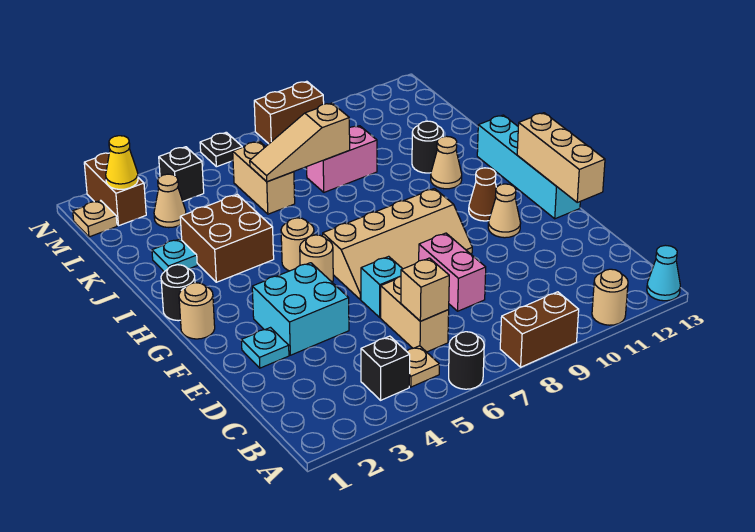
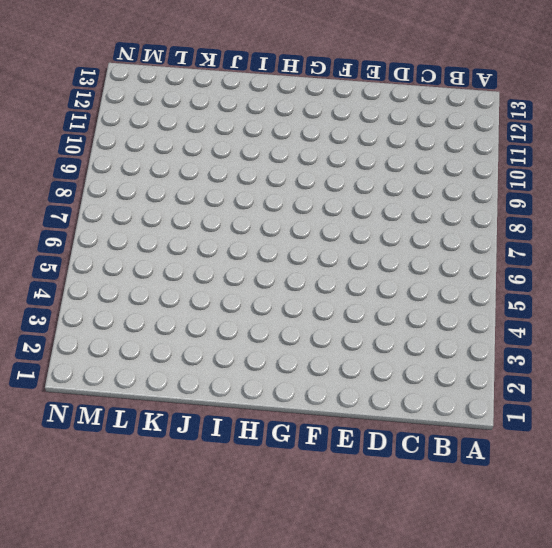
none -> black round brick A6 level 1
none -> brown brick A8:A9 level 1
none -> tan round brick A11 level 1
none -> cyan cone A13 level 1

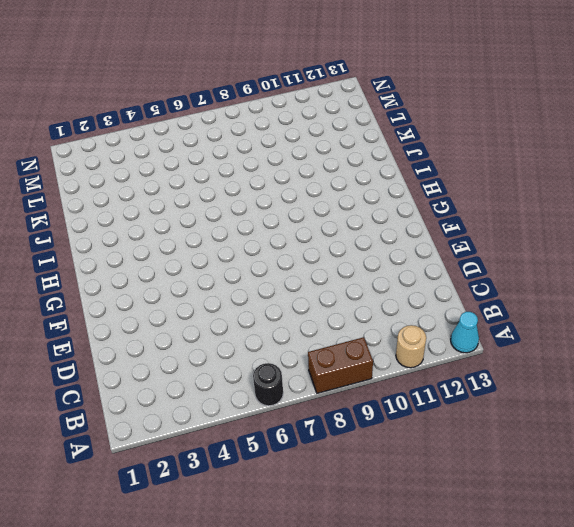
none -> black brick B4 level 1
none -> tan plate B5 level 1
none -> tan brick C6:D6 level 1
none -> pink brick D8:E8 level 1

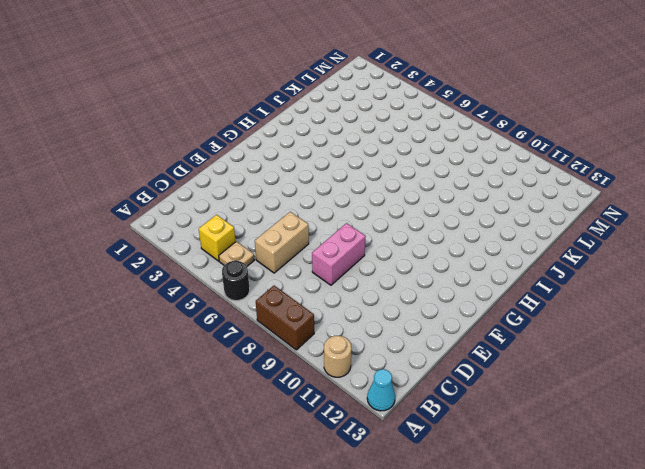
yellow brick B4 level 1 -> black brick B4 level 1
none -> cyan plate E2 level 1
none -> cyan brick E3:F4 level 1
none -> cyan brick E6 level 1
none -> tan slope F6:G9 level 1 top G

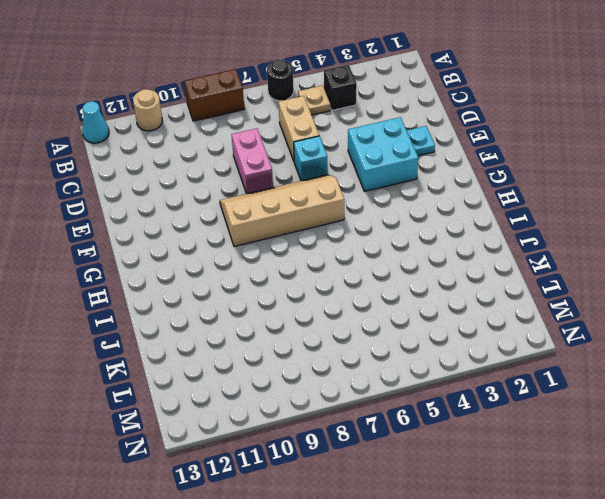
none -> tan cone F11 level 1
none -> cyan brick F13:I13 level 1
none -> tan round brick G1 level 1
none -> tan round brick G5 level 1

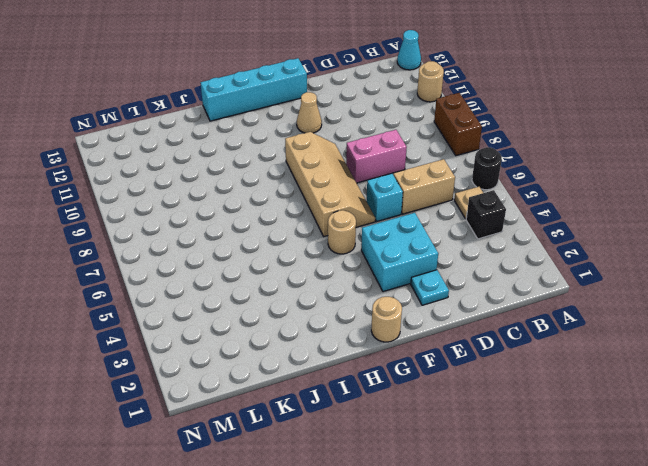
none -> brown cone G11 level 1
none -> black round brick H1 level 1
none -> tan round brick H5 level 1
none -> brown brick I3:J4 level 1

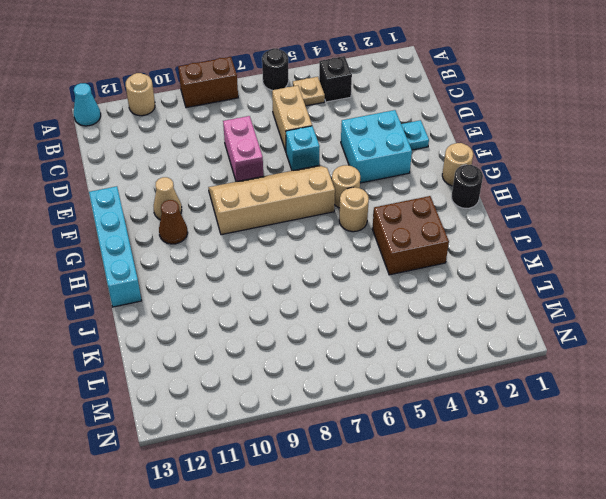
none -> tan cone I11 level 1
none -> cyan plate J2 level 1
none -> black round brick J11 level 1
none -> tan brick K6:L6 level 1

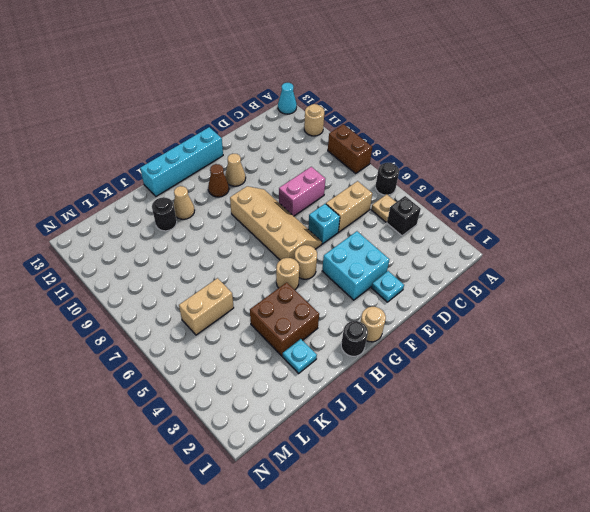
none -> pink brick K8:K9 level 1
none -> tan cone L3 level 1
none -> tan plate M1 level 1
none -> brown brick M2:N2 level 1

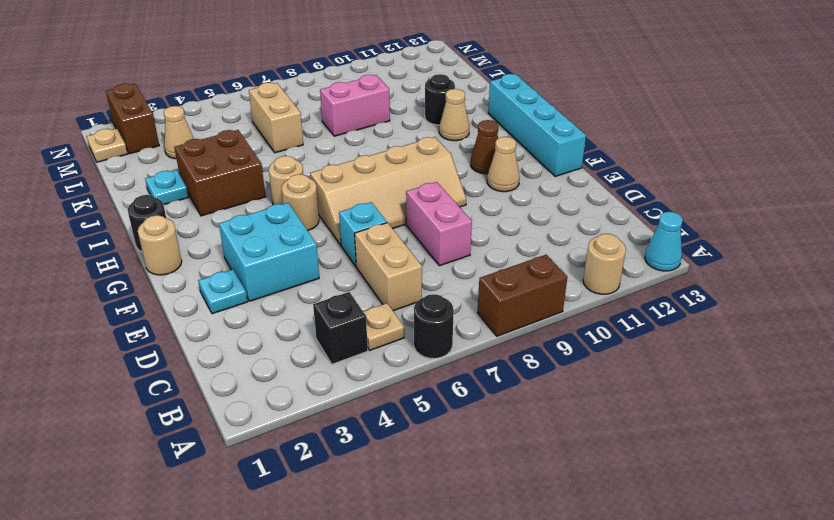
none -> black brick M4 level 1
none -> black plate N6 level 1
none -> brown brick N8:N9 level 1
none -> tan brick C6 level 2

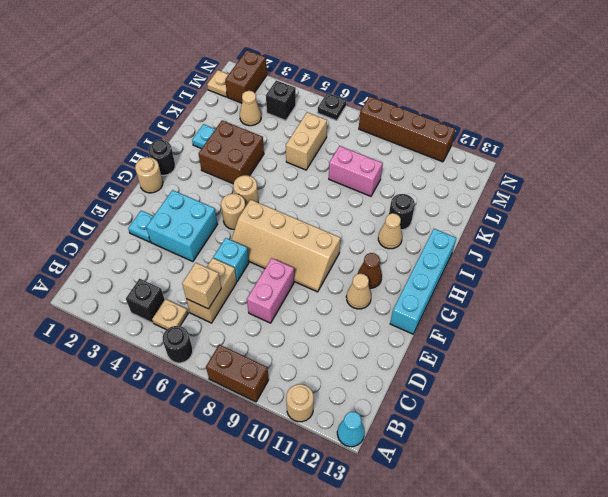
brown brick N8:N11 level 1 -> brown brick N8:N9 level 1
none -> tan brick E13:G13 level 2
none -> tan slope K6:K8 level 2 top 8
none -> yellow cone M2 level 2

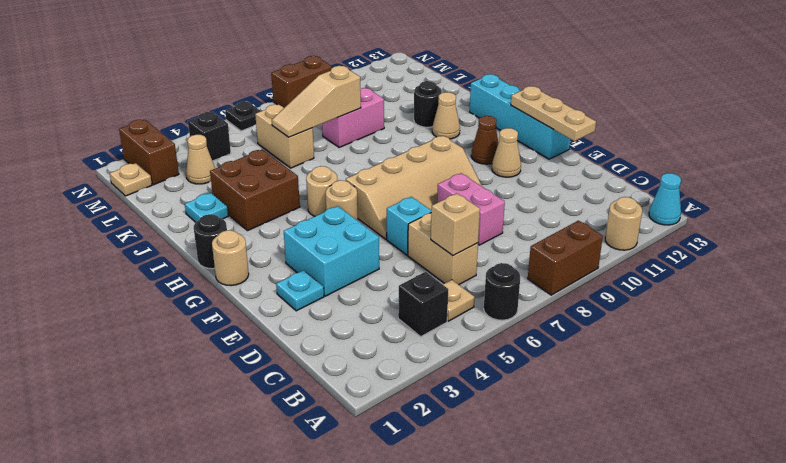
tan plate E13:G13 level 2 -> tan brick E13:G13 level 2
none -> yellow cone M2 level 2

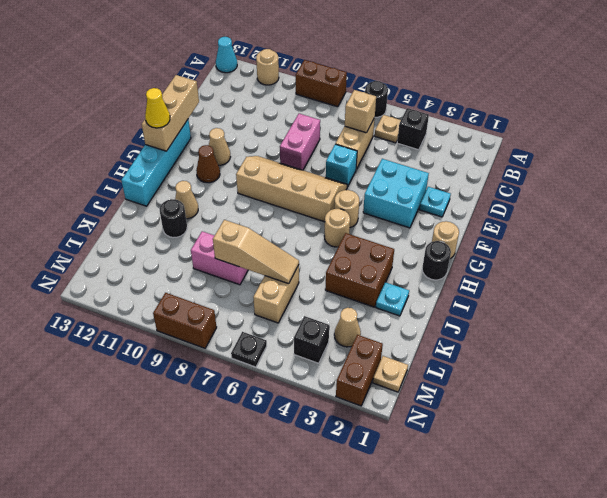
yellow cone G13 level 3 -> yellow cone M2 level 2

